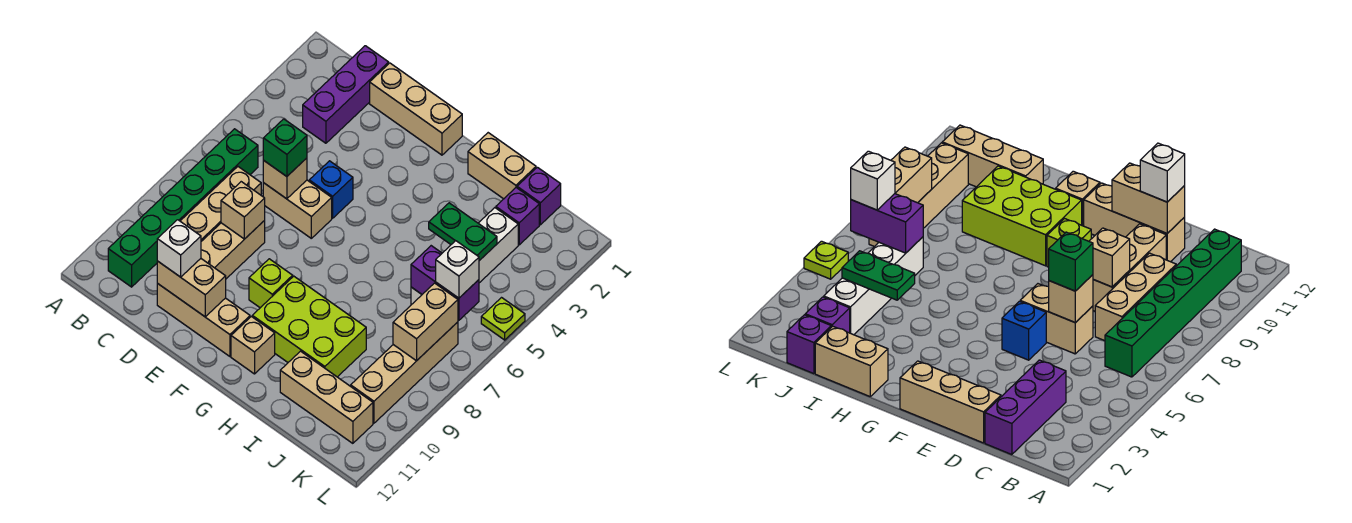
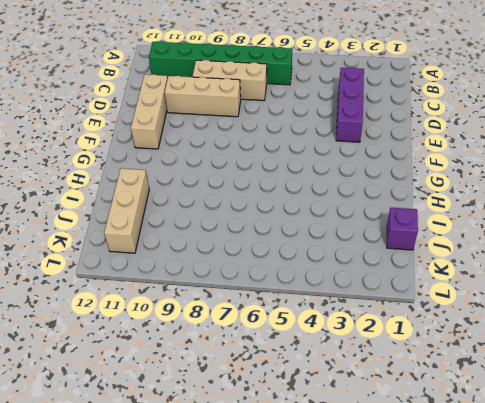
purple brick C3:E3 level 1 -> purple brick C1:C3 level 1
none -> tan brick D1:F1 level 1
none -> tan brick D6:E6 level 1
none -> blue brick E5 level 1

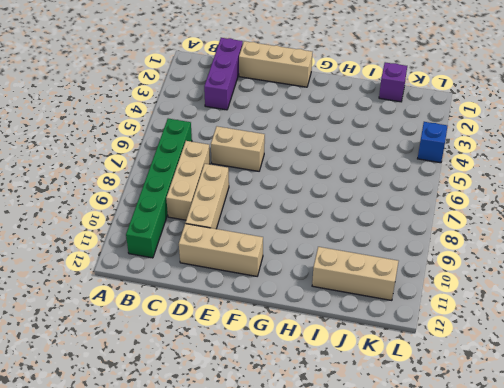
blue brick L4 level 1 -> blue brick E5 level 1
none -> lime brick F9 level 1
none -> lime brick G9:I10 level 1
none -> tan brick G11 level 1

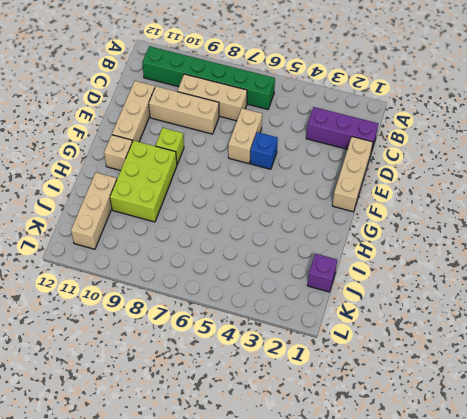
none -> tan brick H1:I1 level 1
none -> purple brick J2 level 1
none -> white brick J3:J6 level 1

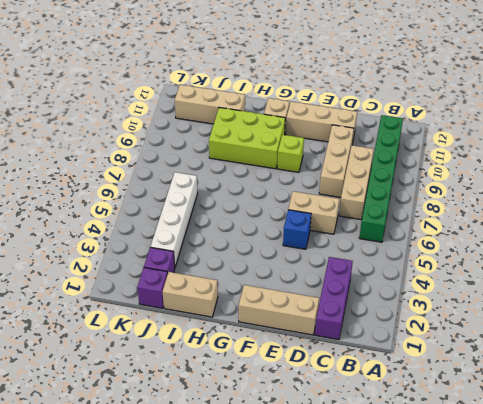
none -> tan brick K7:K10 level 1
none -> lime plate L5 level 1
none -> tan brick D6 level 2

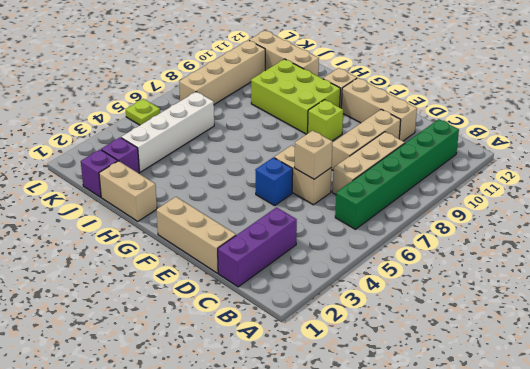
none -> tan brick D8 level 2
none -> tan brick D11:E11 level 2
none -> green plate I4:J4 level 2

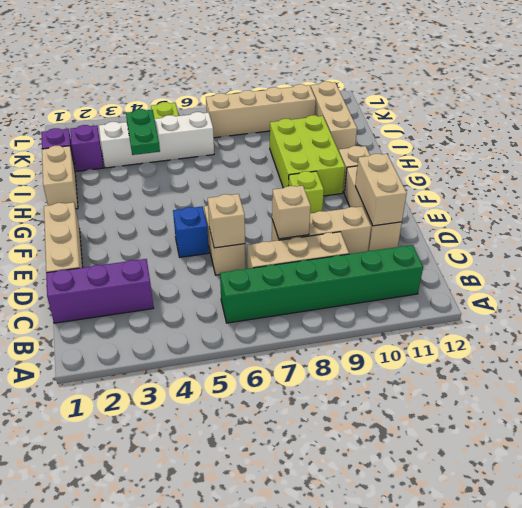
none -> purple brick J6:K6 level 2
none -> tan brick K7:K8 level 2
none -> green brick D6 level 3

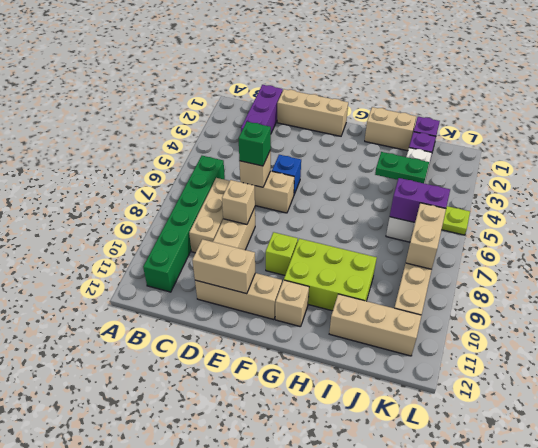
none -> white brick D11 level 3
none -> white brick K6 level 3

